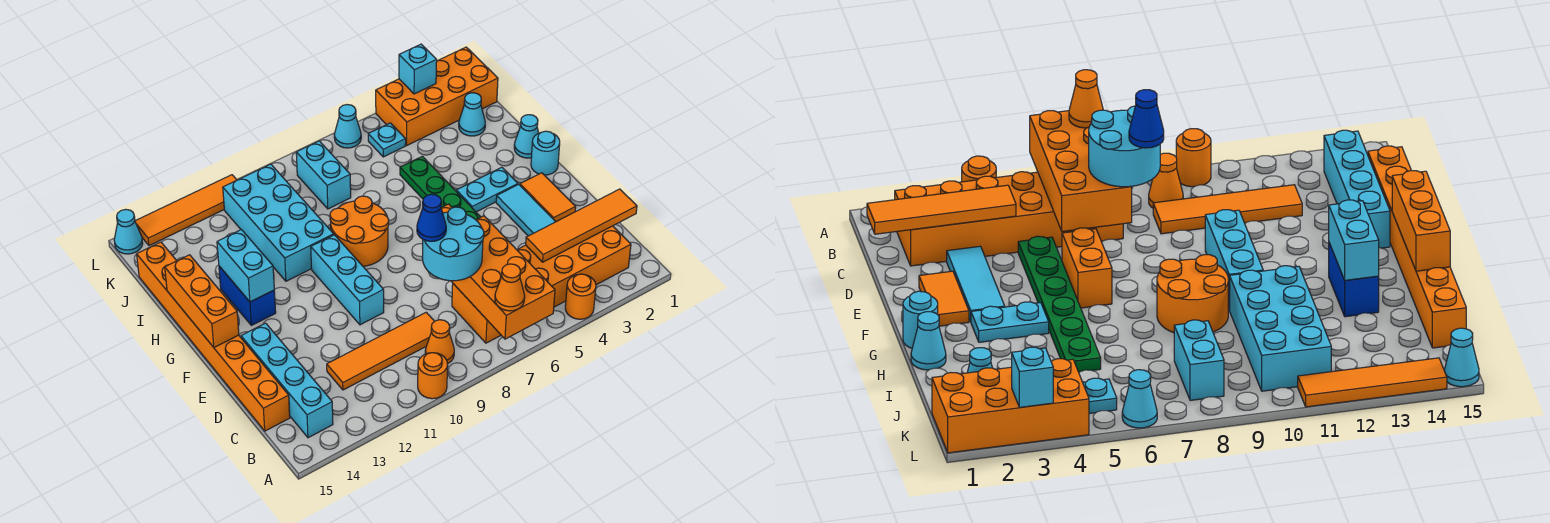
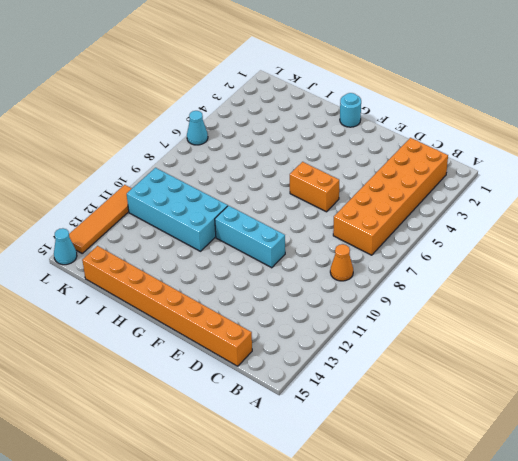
none -> orange round brick A4 level 1
none -> orange round brick A10 level 1
none -> cyan brick B14:E14 level 1
none -> orange tile C9:C12 level 1

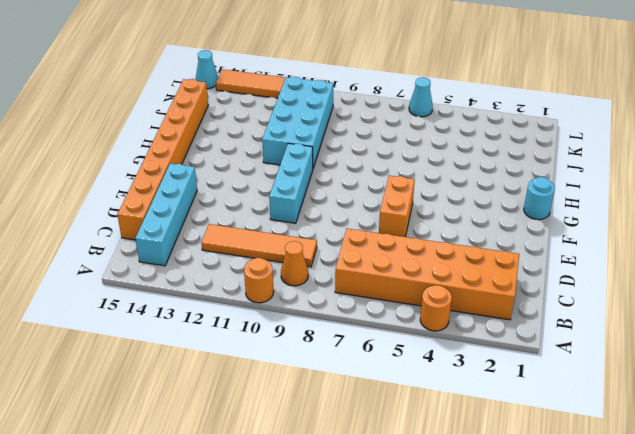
none -> cyan tile D3:F3 level 1
none -> green plate D5:I5 level 1
none -> orange tile E2:F2 level 1
none -> cyan plate G3:G4 level 1

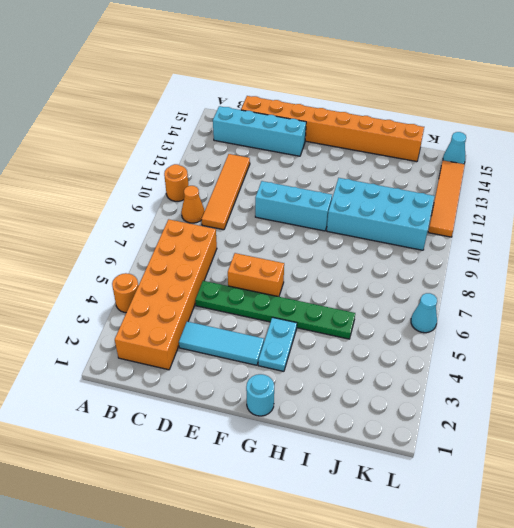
none -> orange tile E2:F2 level 1
none -> orange round brick G8:H9 level 1
none -> blue brick G13:H13 level 1
none -> cyan cone H1 level 1

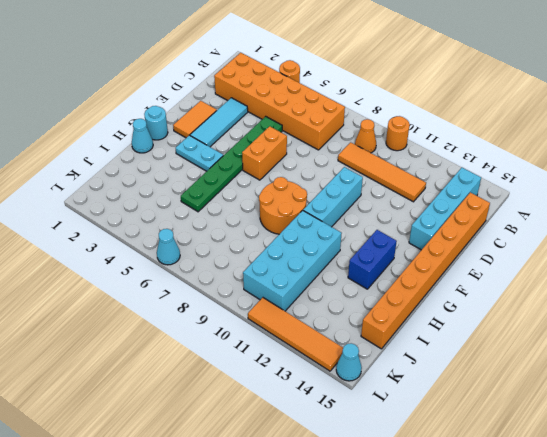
none -> cyan cone J2 level 1
none -> cyan brick J8:K8 level 1
none -> orange brick K1:L4 level 1
none -> cyan plate K5 level 1

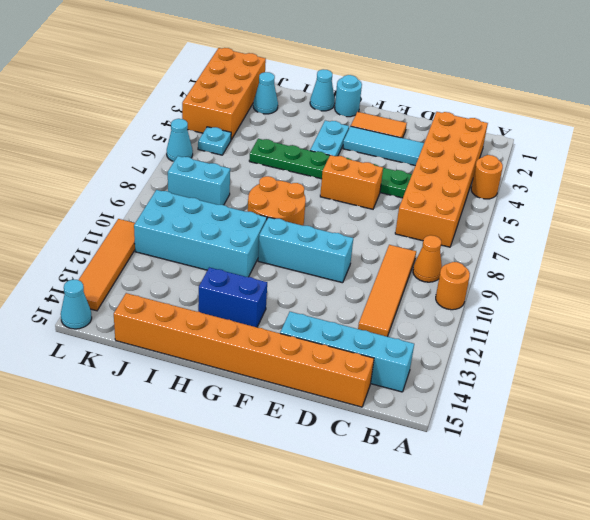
none -> orange brick A6:D7 level 2
none -> orange tile C1:C4 level 2
none -> orange brick F15:H15 level 2
none -> cyan brick G13:H13 level 2

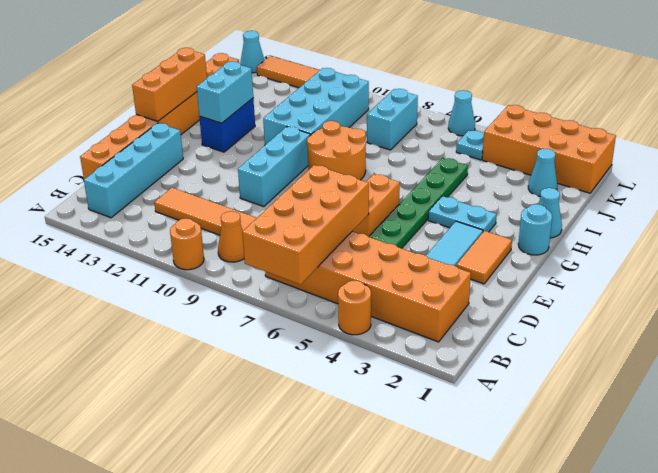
none -> orange tile C1:C4 level 2
none -> cyan brick L3 level 2
none -> orange cone A7 level 3
none -> cyan round brick C7:D8 level 3

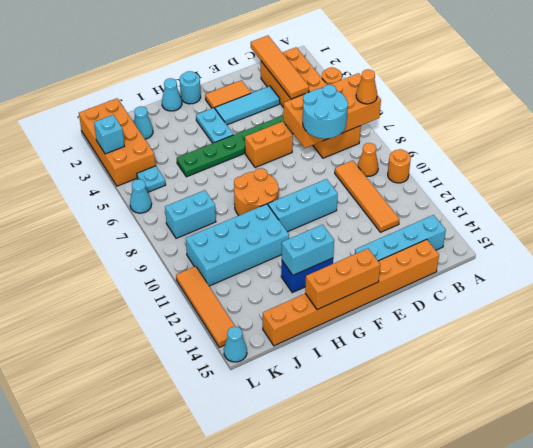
none -> blue cone D8 level 4

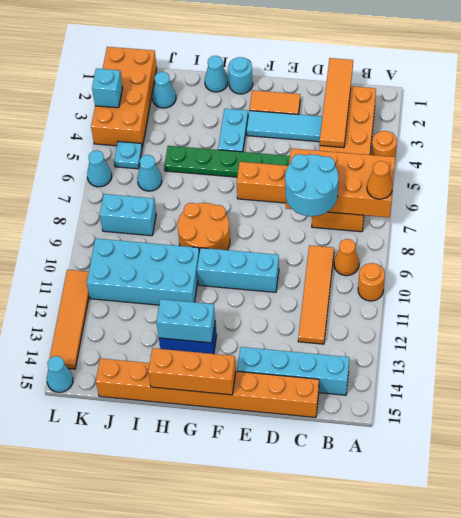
cyan cone J6 level 1 -> none
none -> blue cone D8 level 4

